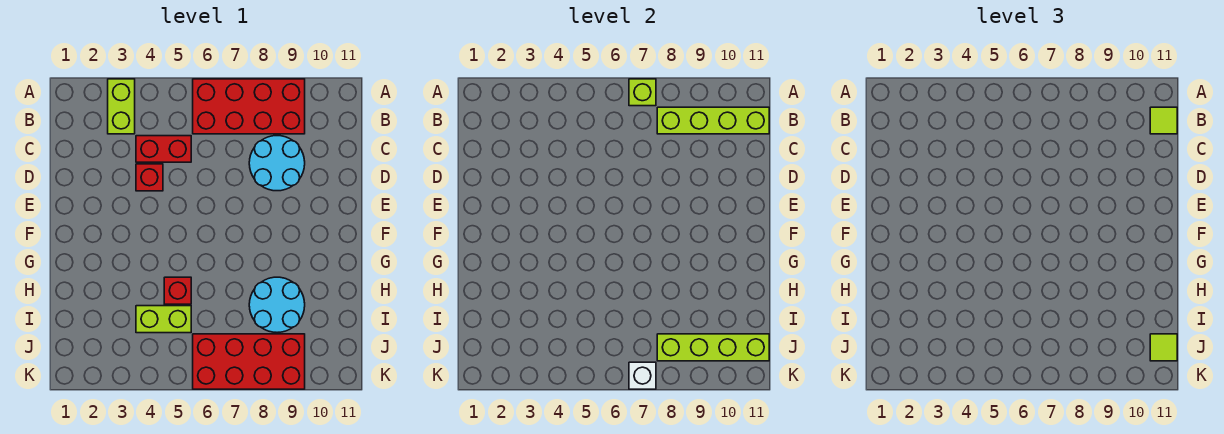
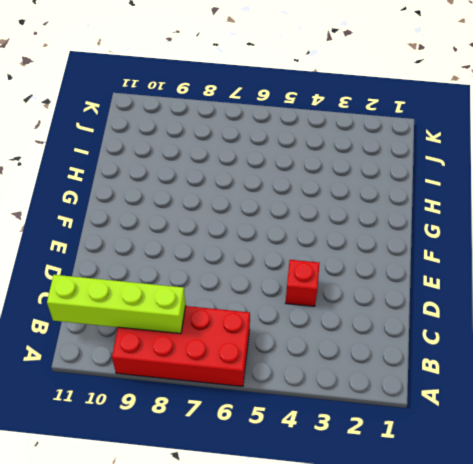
none -> lime brick A3:B3 level 1
none -> red brick C4:C5 level 1
none -> cyan round brick C8:D9 level 1

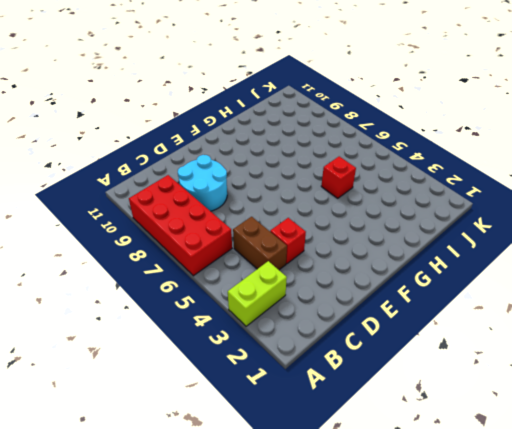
brown brick C4:C5 level 1 -> red brick C4:C5 level 1
none -> cyan round brick H8:I9 level 1
none -> lime brick I4:I5 level 1
none -> red brick J6:K9 level 1

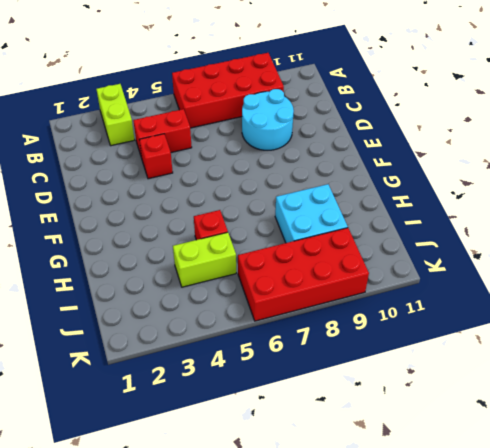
cyan brick H8:I9 level 1 -> cyan round brick H8:I9 level 1
none -> lime brick A7 level 2
none -> lime brick B8:B11 level 2
none -> lime brick J8:J11 level 2

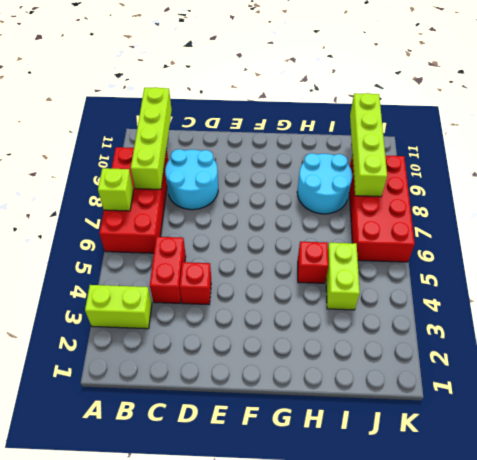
none -> white brick K7 level 2
none -> lime tile B11 level 3
none -> lime tile J11 level 3

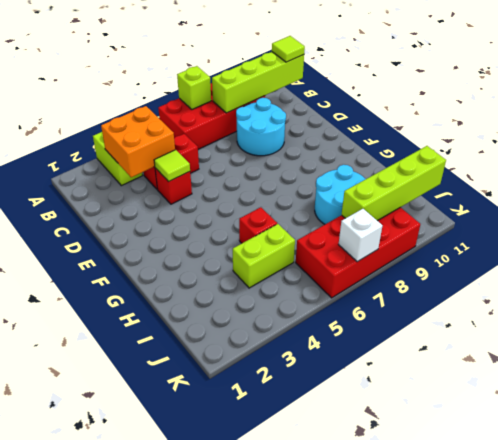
orange brick B3:C4 level 2 -> none
lime tile D4 level 2 -> lime tile J11 level 3

